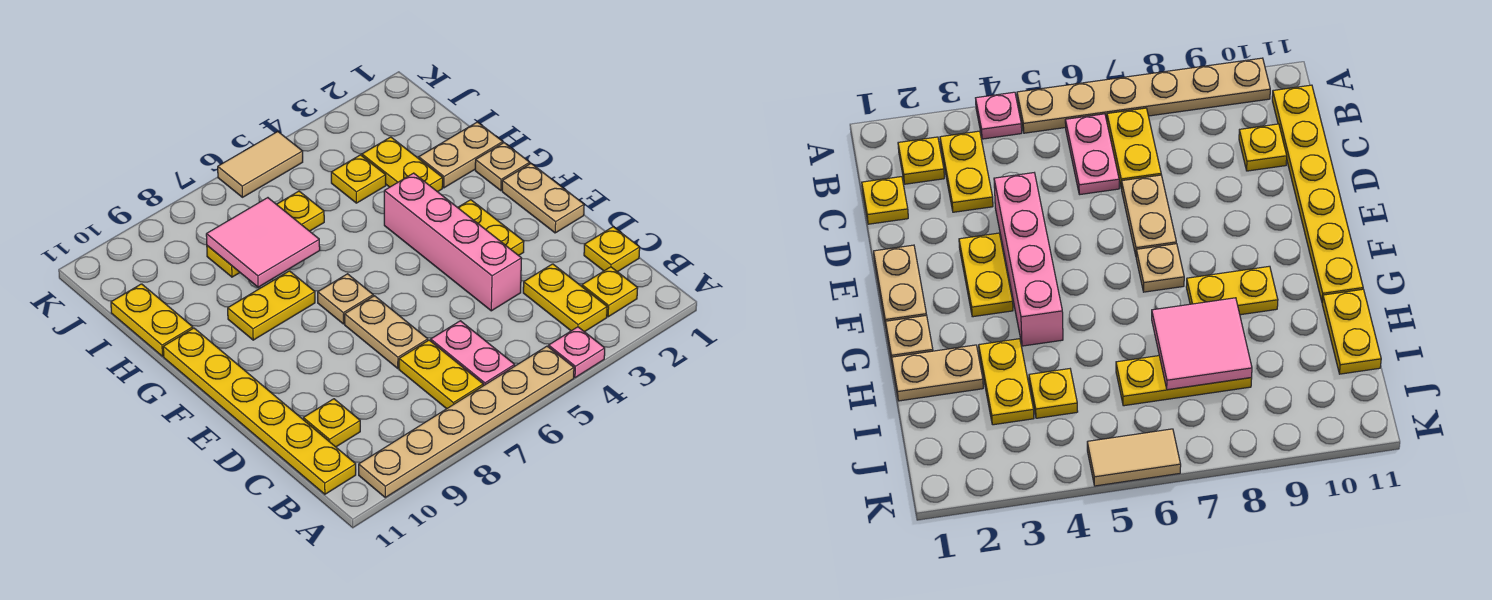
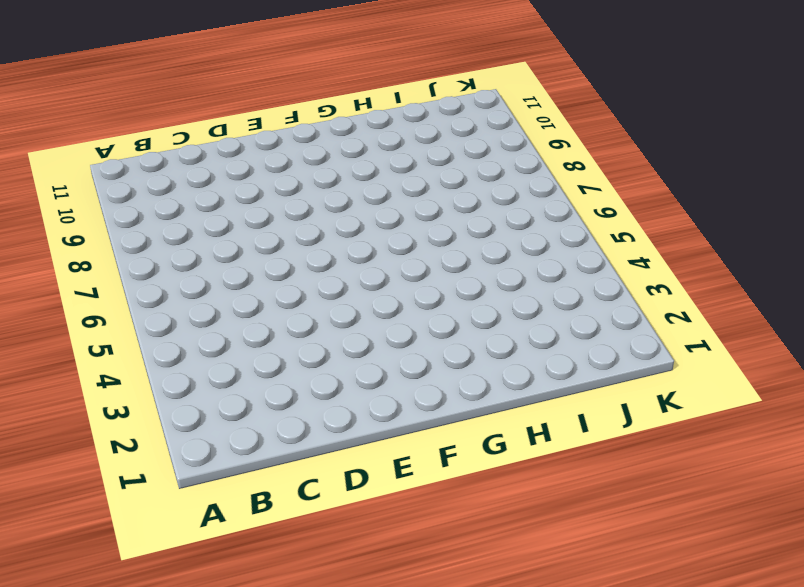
none -> pink plate A4 level 1
none -> tan plate A5:A10 level 1
none -> yellow plate B2 level 1

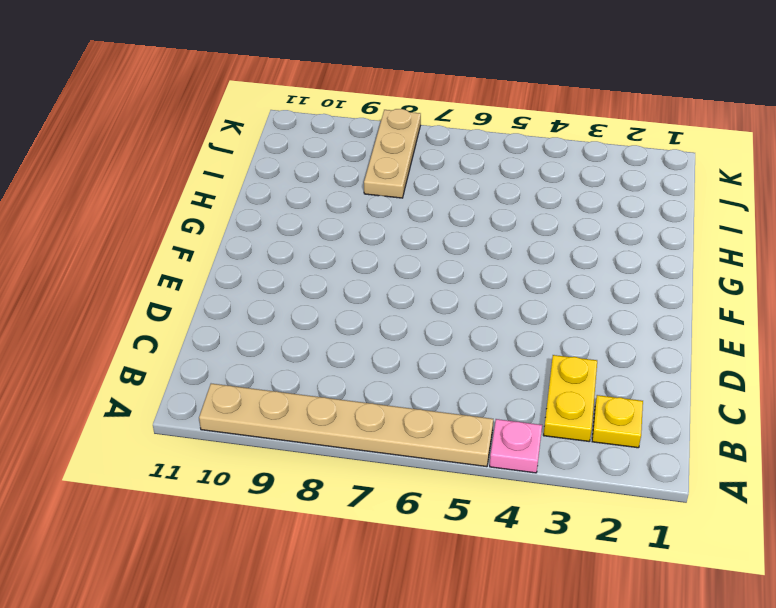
tan plate I8:K8 level 1 -> yellow plate I6:I8 level 1
none -> pink plate B6:C6 level 1
none -> yellow plate B7:C7 level 1
none -> yellow plate B11:G11 level 1

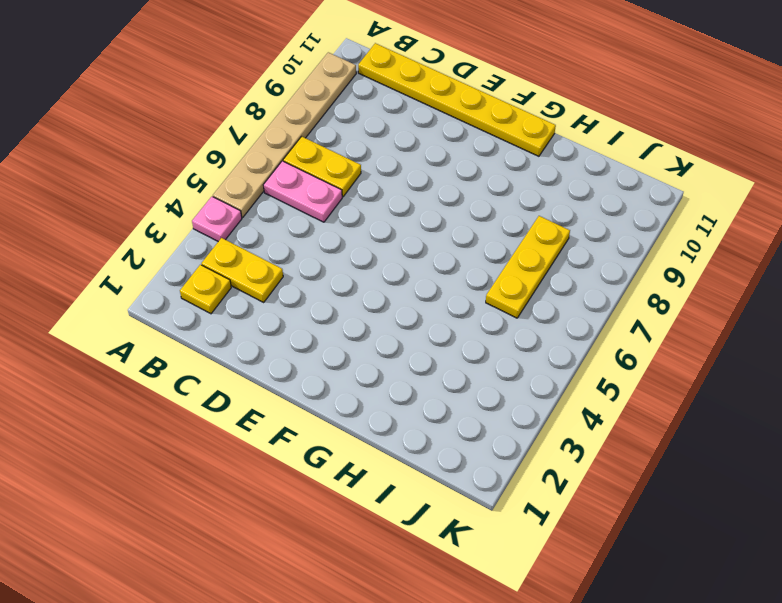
none -> yellow plate C1 level 1
none -> yellow plate C10 level 1
none -> pink brick D4:G4 level 1

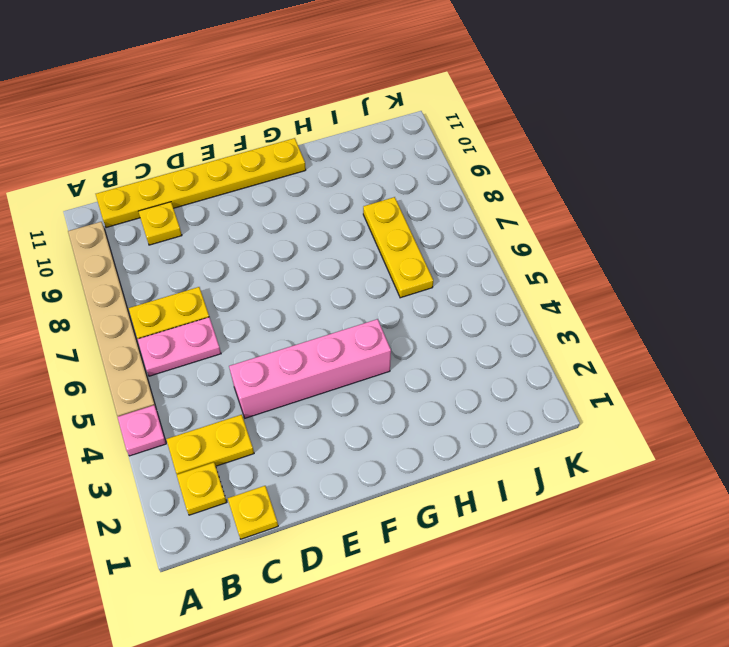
none -> tan plate D7:E7 level 1
none -> tan plate E1:F1 level 1
none -> yellow plate E3:F3 level 1

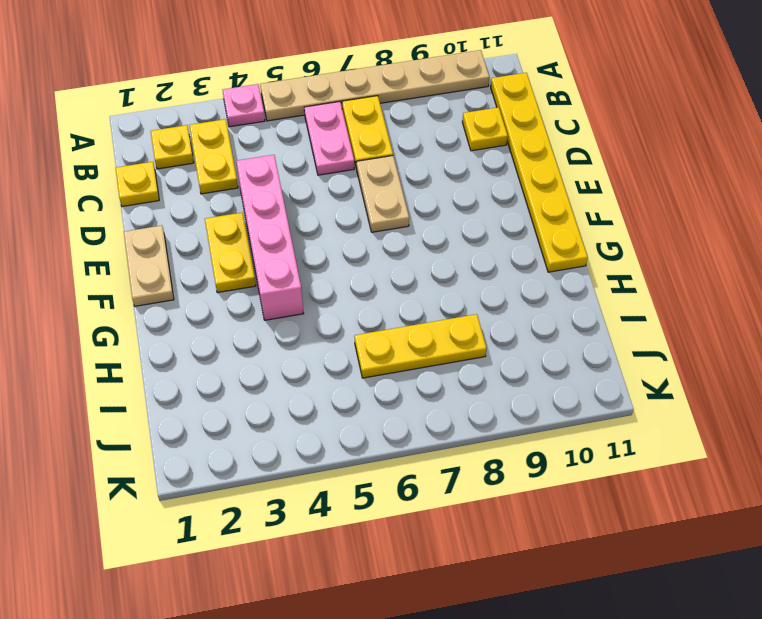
none -> tan plate F7 level 1
none -> tan plate G1 level 1
none -> yellow plate G8:G9 level 1

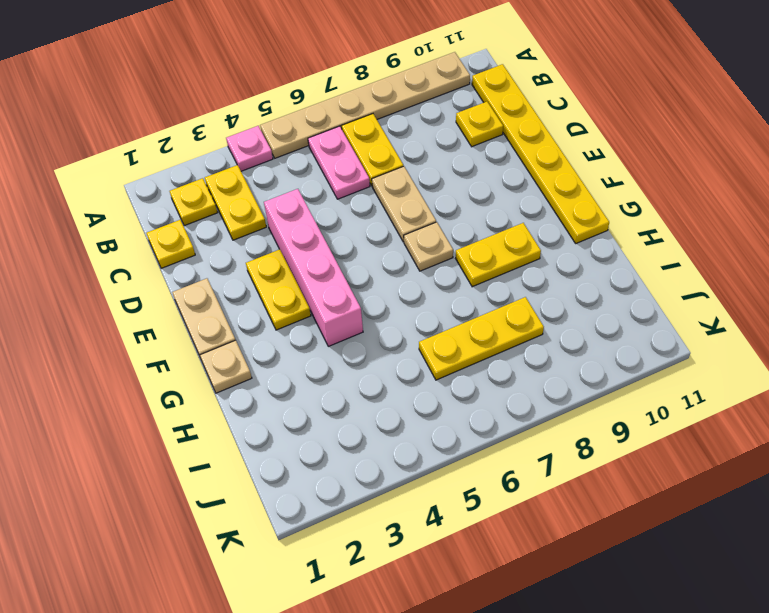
none -> tan plate H1:H2 level 1
none -> yellow plate H3:I3 level 1
none -> yellow plate H11:I11 level 1

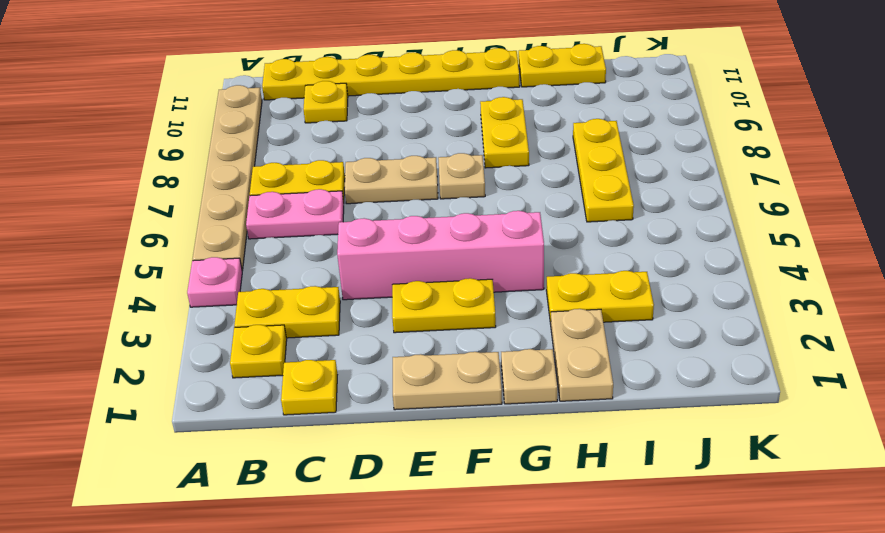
none -> yellow plate I4 level 1
none -> tan tile K5:K6 level 1
none -> pink tile H7:I8 level 2

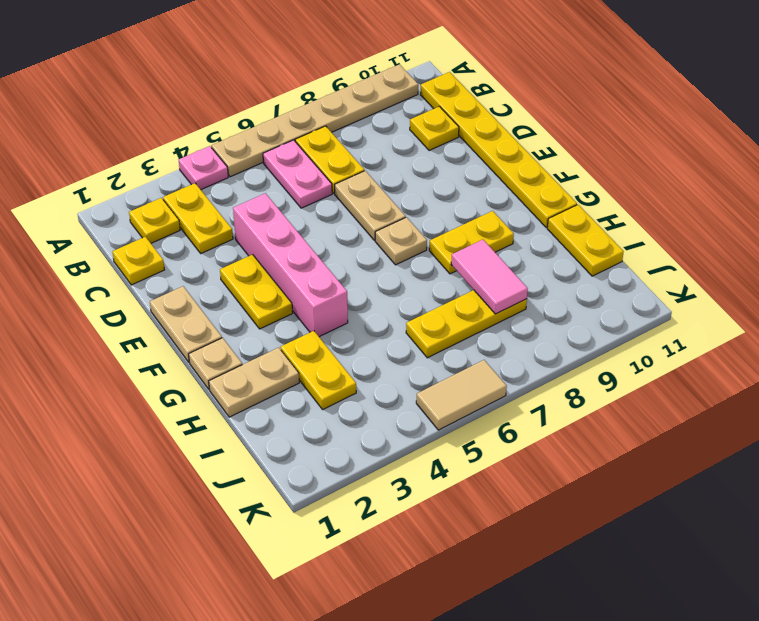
pink tile H8:I8 level 2 -> pink tile H7:I8 level 2
none -> yellow plate I4 level 1

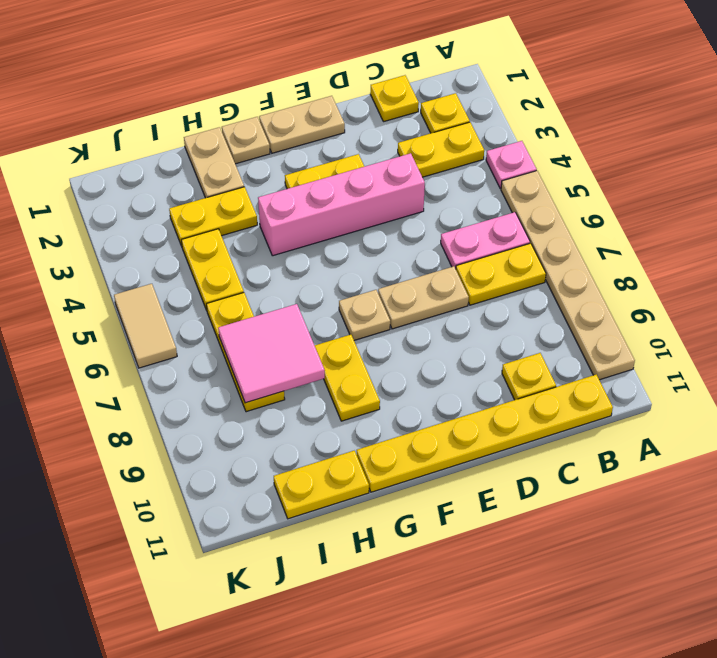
yellow plate I4:I5 level 1 -> yellow plate I4 level 1

